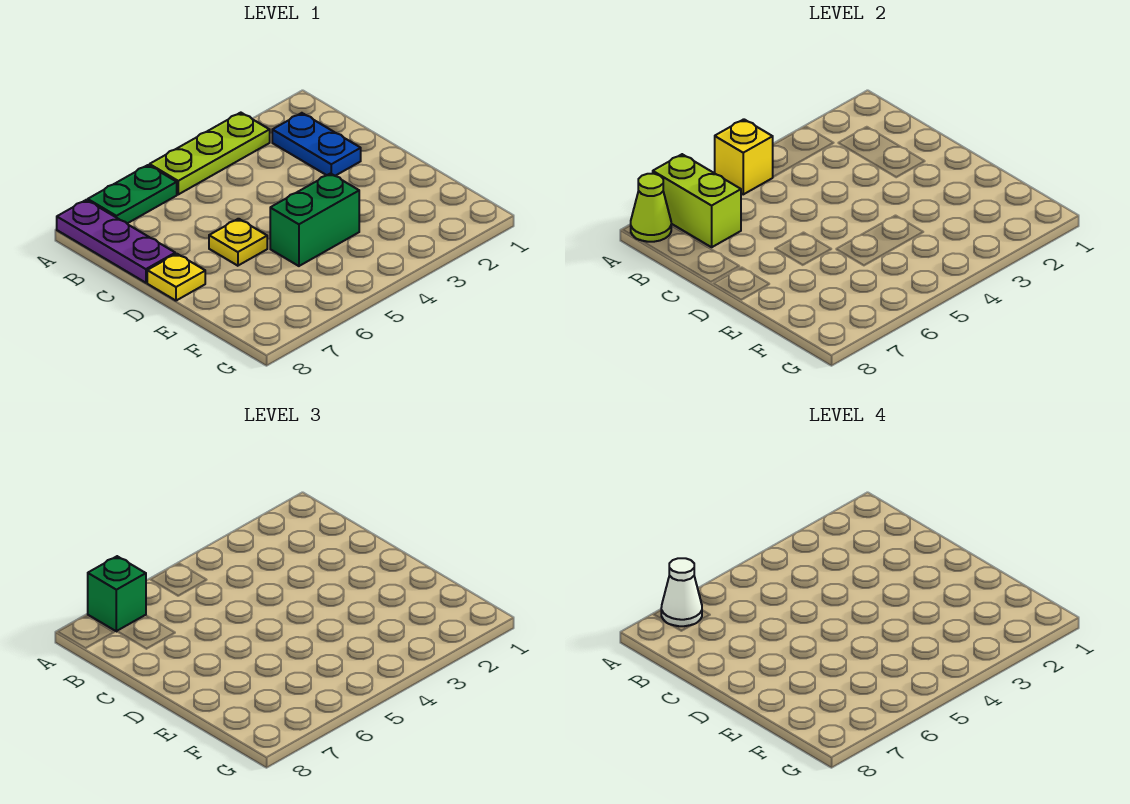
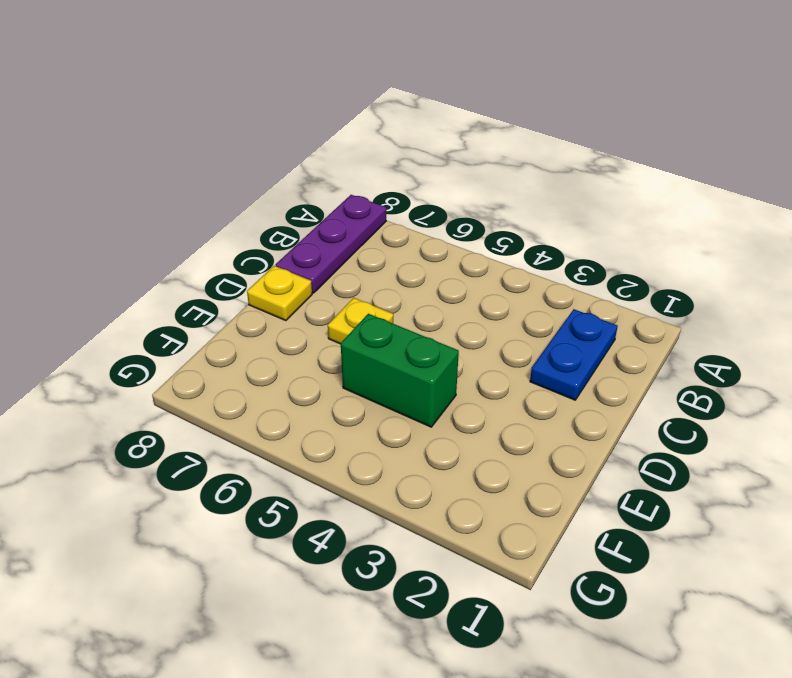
none -> lime plate A3:A5 level 1
none -> green plate A6:A7 level 1
none -> yellow brick A5 level 2

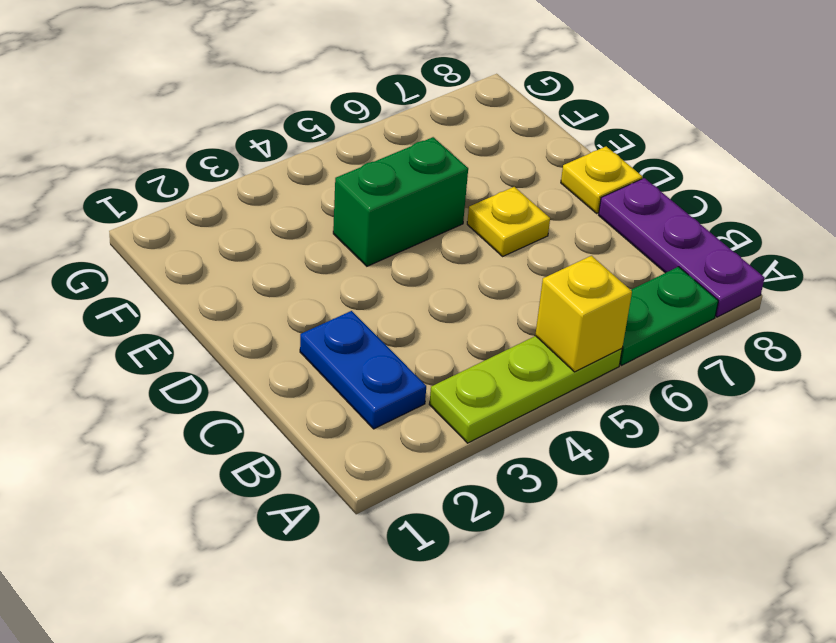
none -> lime brick A7:B7 level 2
none -> lime cone A8 level 2
none -> green brick A7 level 3

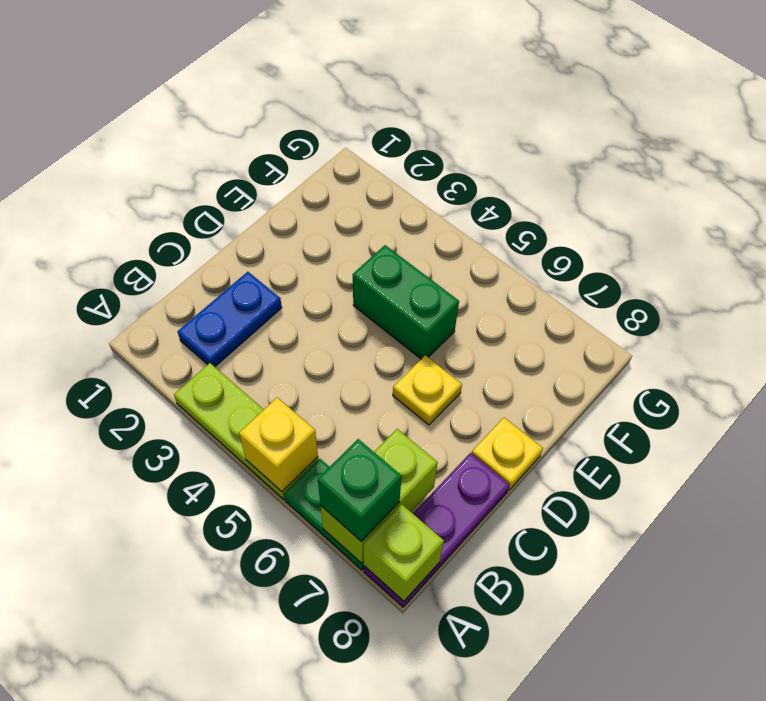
lime brick A8 level 2 -> lime cone A8 level 2
none -> white cone A7 level 4

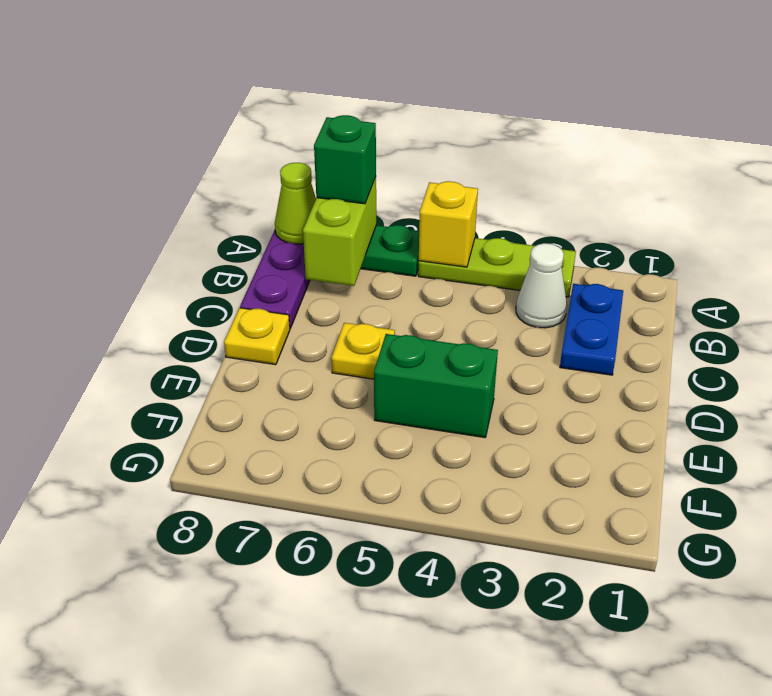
white cone B3 level 1 -> white cone A7 level 4

